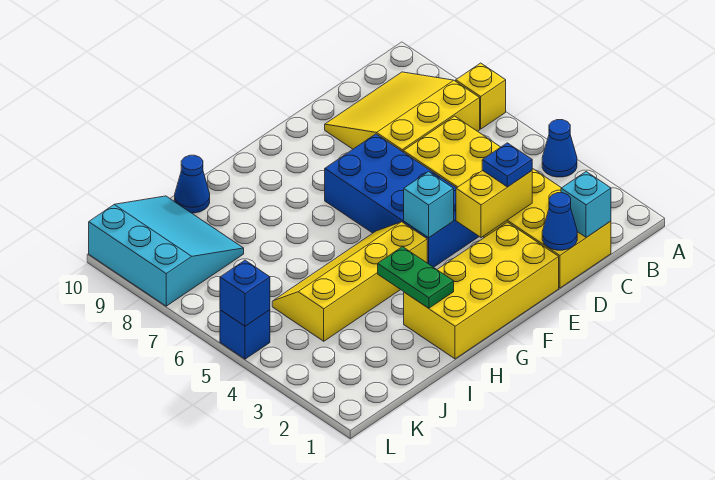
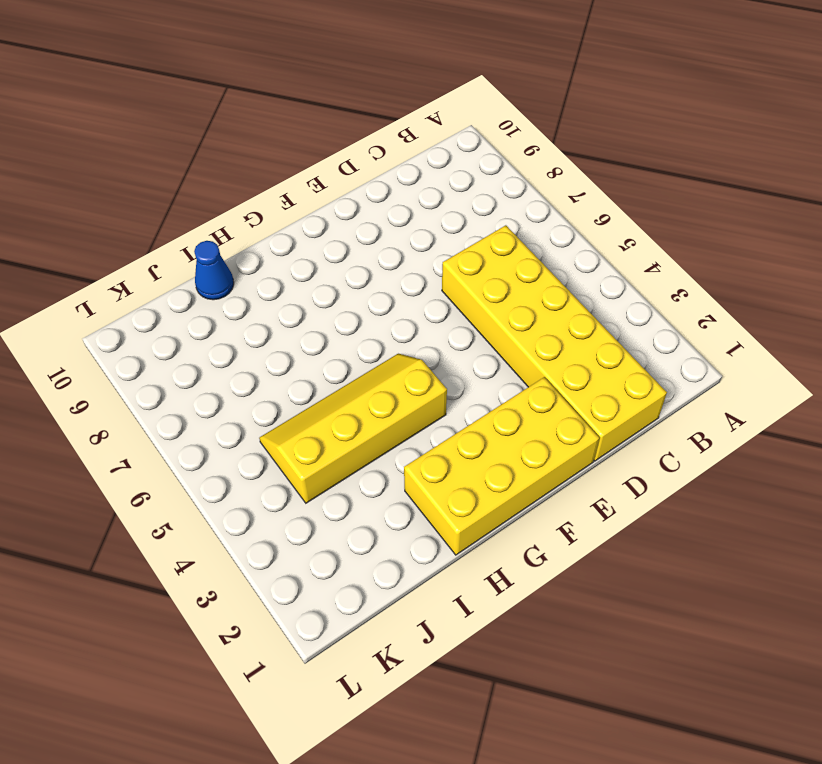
none -> blue cone A4 level 1
none -> yellow brick A7 level 1
none -> yellow slope B7:D9 level 1 top 7

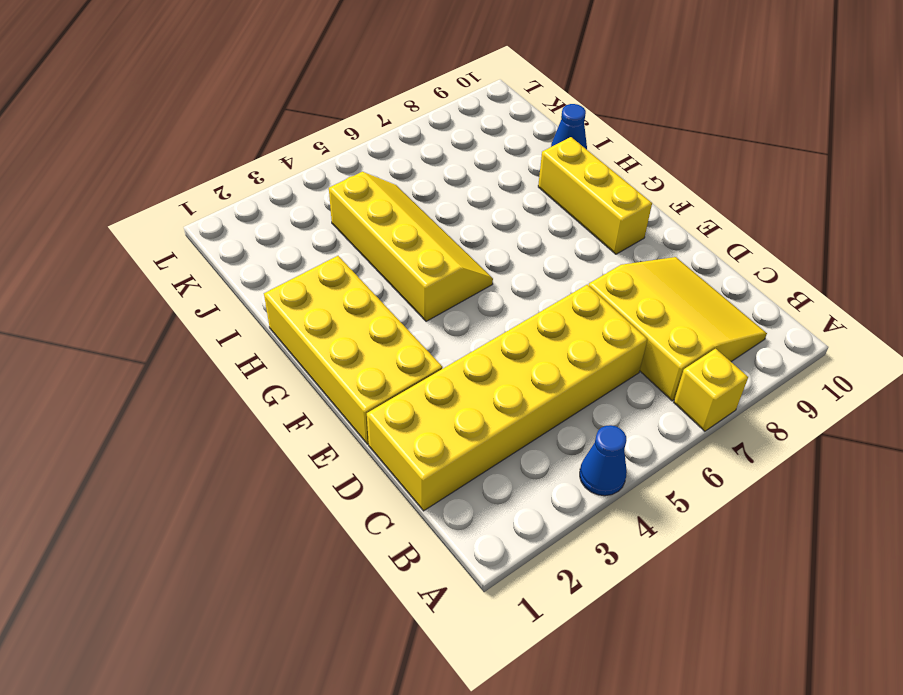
yellow brick F9:H9 level 1 -> none
none -> blue brick E4:F7 level 1
none -> cyan slope J8:L10 level 1 top L
none -> blue brick L5 level 1

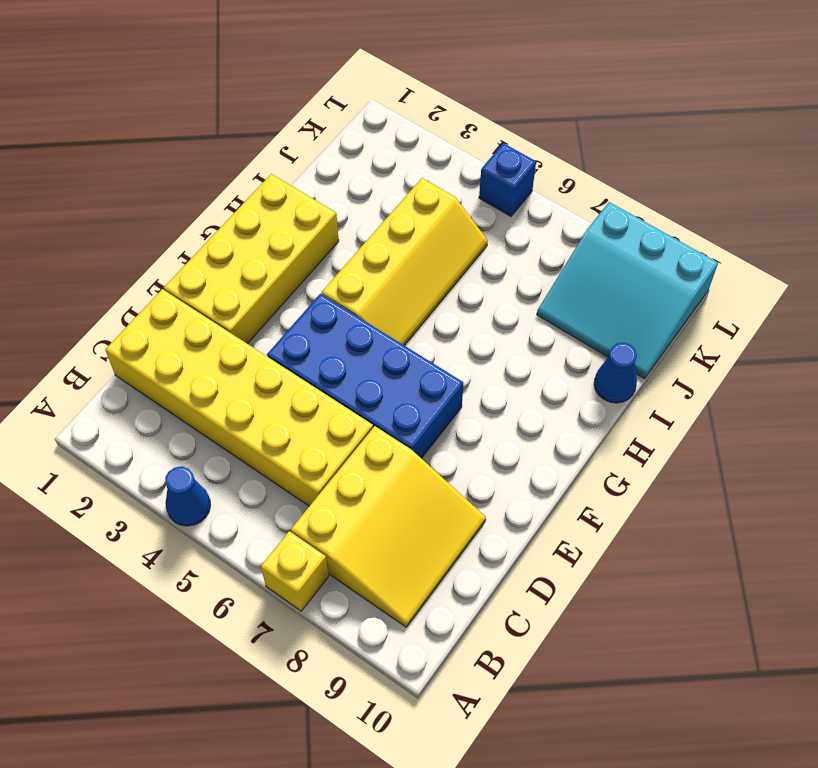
none -> cyan brick C1 level 2
none -> blue cone D1 level 2
none -> yellow brick D3:E3 level 2

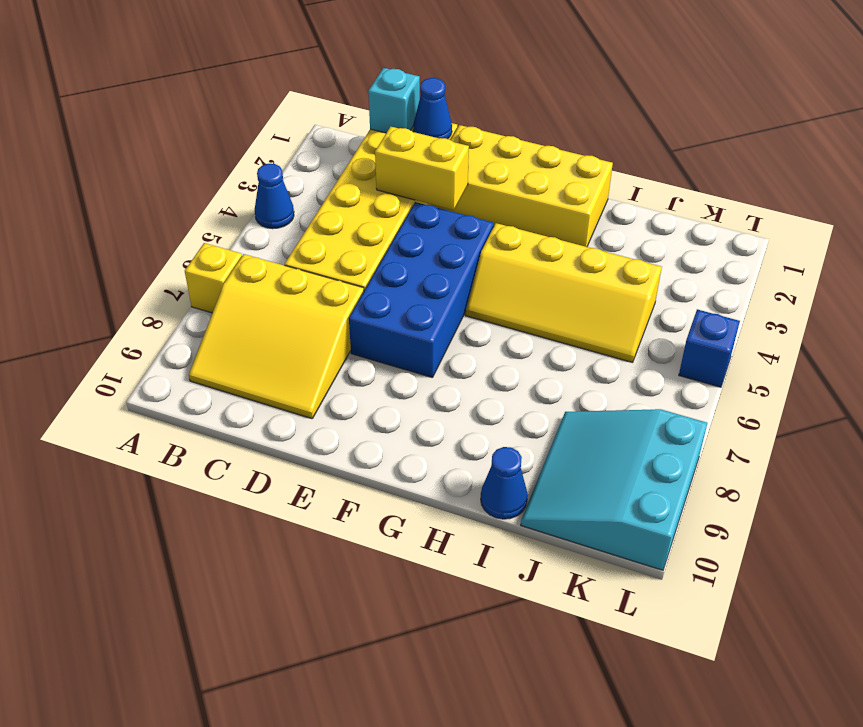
none -> cyan brick F4 level 2
none -> green plate H2:H3 level 2
none -> blue brick L5 level 2

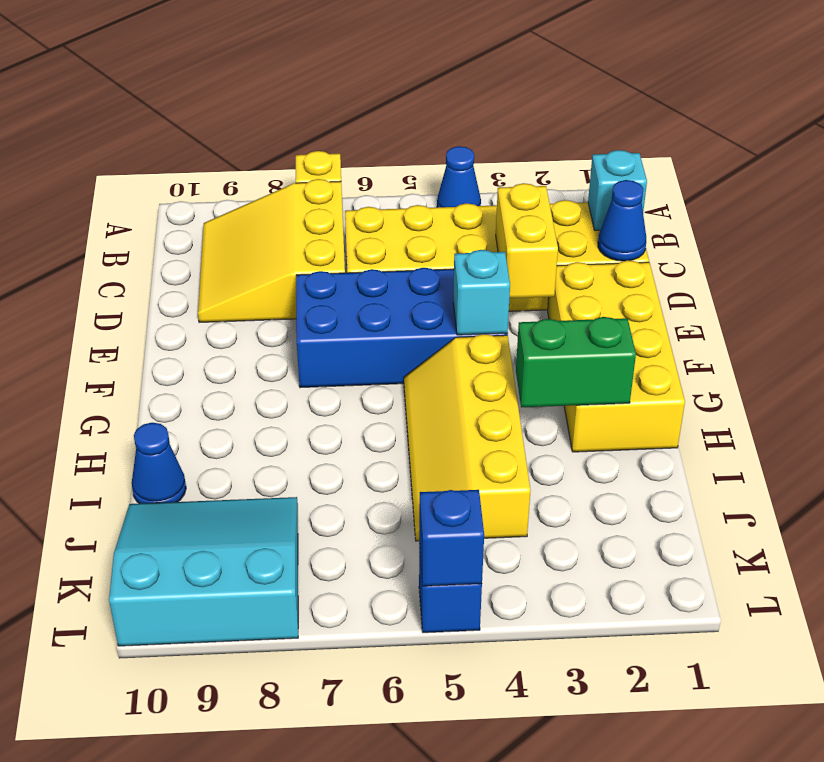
green brick H2:H3 level 2 -> green plate H2:H3 level 2
none -> blue plate D3 level 3

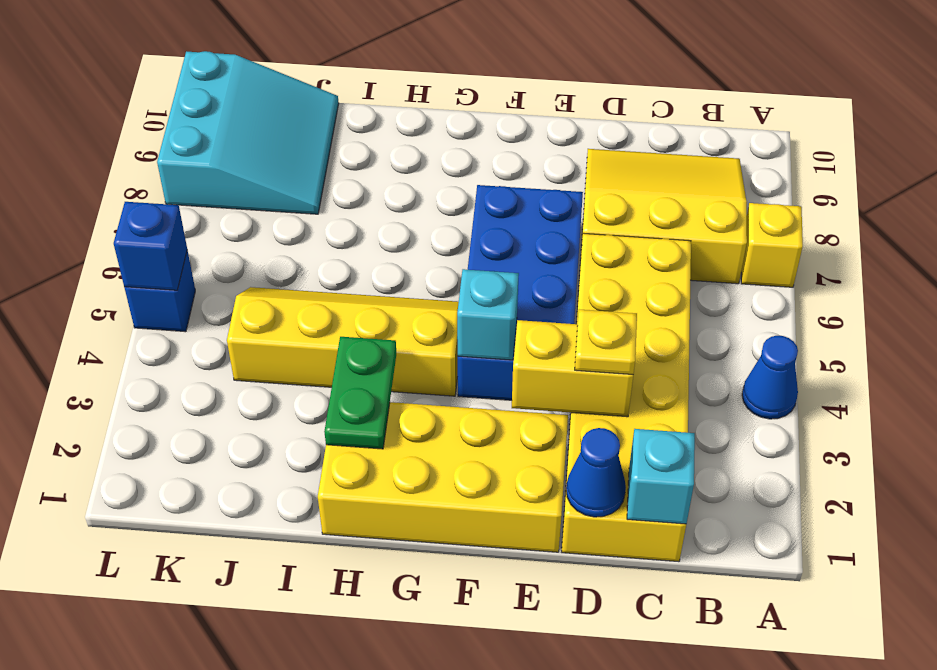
yellow plate D3 level 3 -> blue plate D3 level 3
none -> blue cone I10 level 1

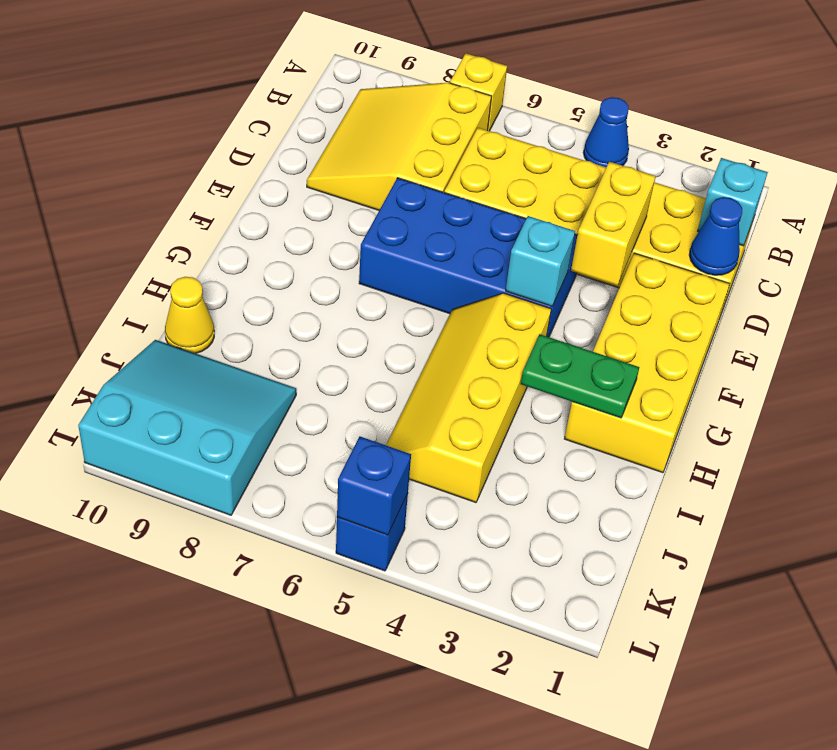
yellow cone I10 level 1 -> blue cone I10 level 1
none -> blue plate D3 level 3

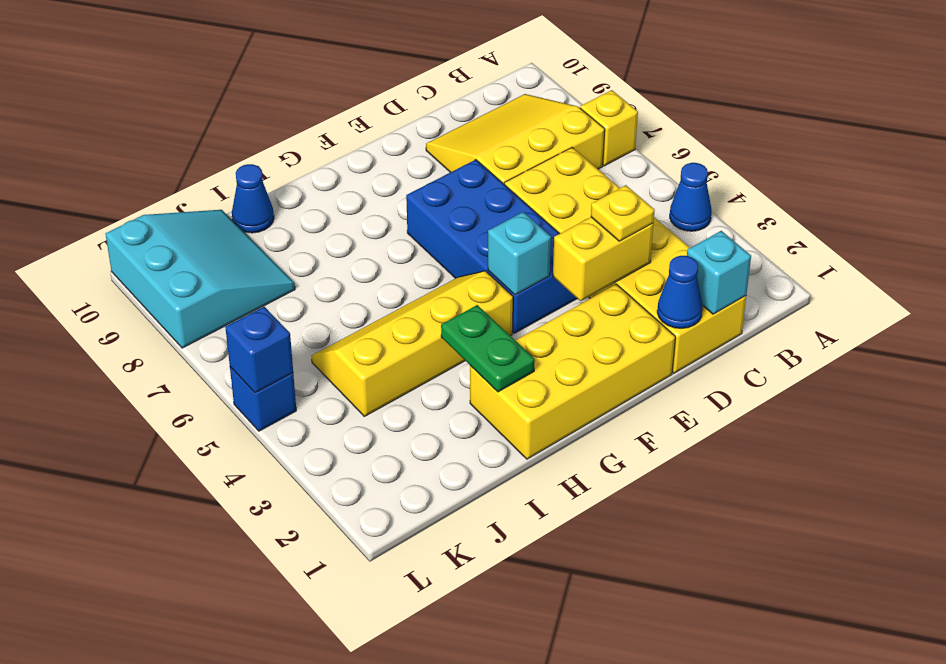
yellow plate D3 level 3 -> blue plate D3 level 3

